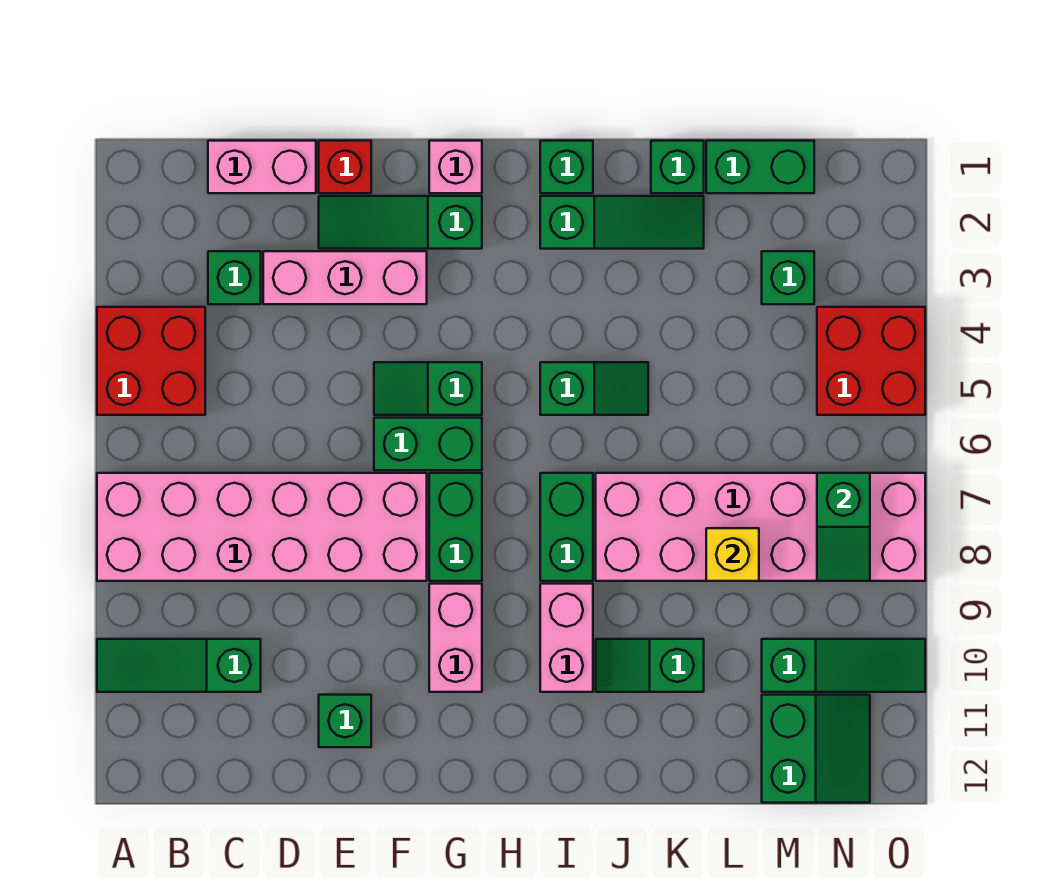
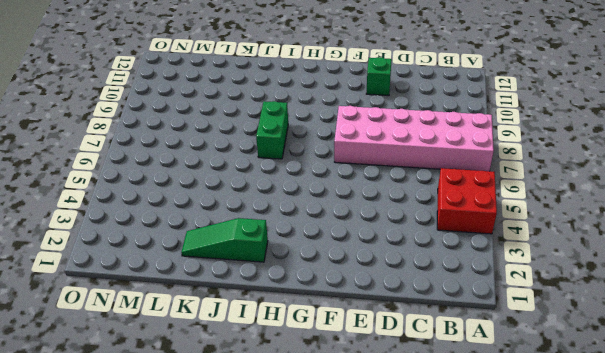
none -> green slope A10:C10 level 1 top C
none -> pink brick C1:D1 level 1
none -> green brick C3 level 1

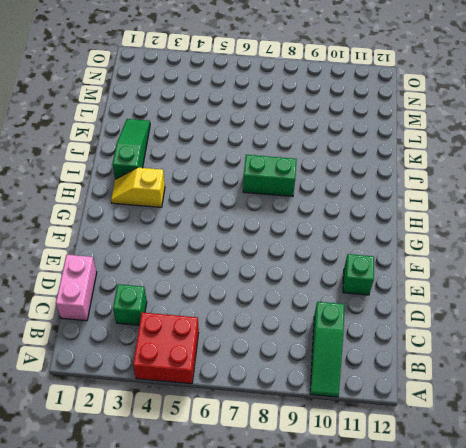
yellow slope H2:H3 level 1 top 3 -> none
none -> pink brick A7:F8 level 1
none -> pink brick D3:F3 level 1
none -> red brick E1 level 1

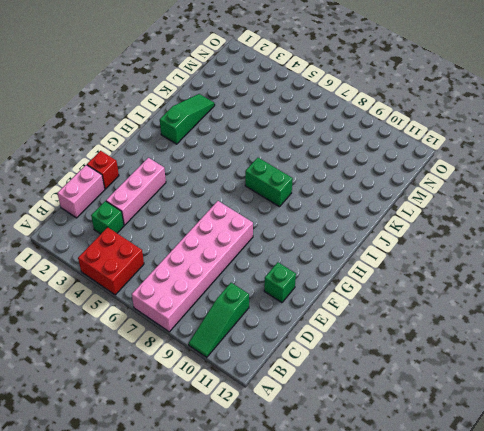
none -> green slope E2:G2 level 1 top G
none -> green slope F5:G5 level 1 top G
none -> green brick F6:G6 level 1

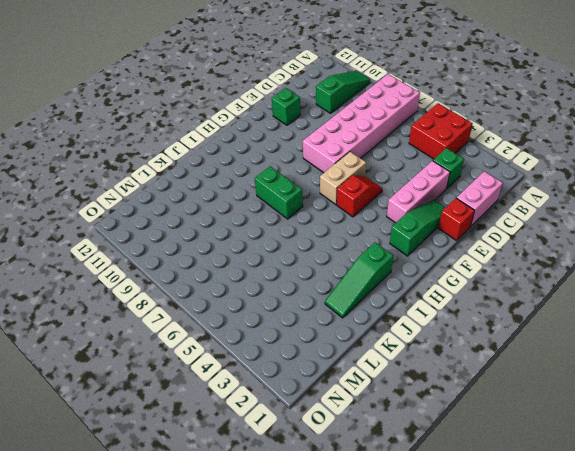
red slope F5:G5 level 1 top G -> green slope F5:G5 level 1 top G
tan brick F6:G6 level 1 -> green brick F6:G6 level 1
none -> pink brick G1 level 1
none -> green brick G7:G8 level 1
none -> pink brick G9:G10 level 1

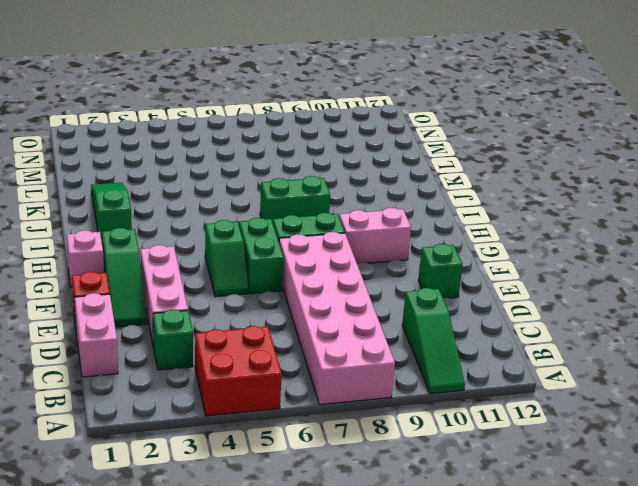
none -> green brick I1 level 1
none -> green slope I5:J5 level 1 top I
none -> pink brick I9:I10 level 1

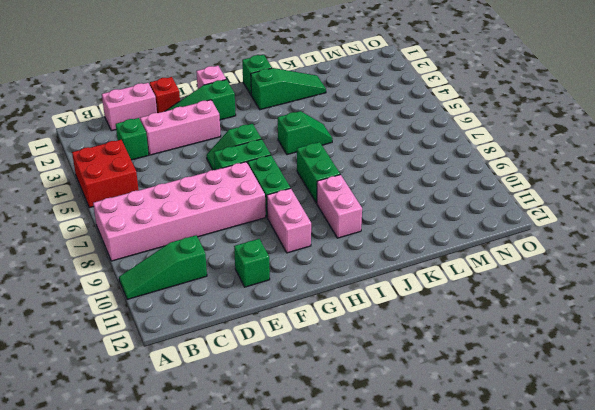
none -> pink brick J7:O8 level 1
none -> green slope J10:K10 level 1 top K
none -> green brick K1 level 1

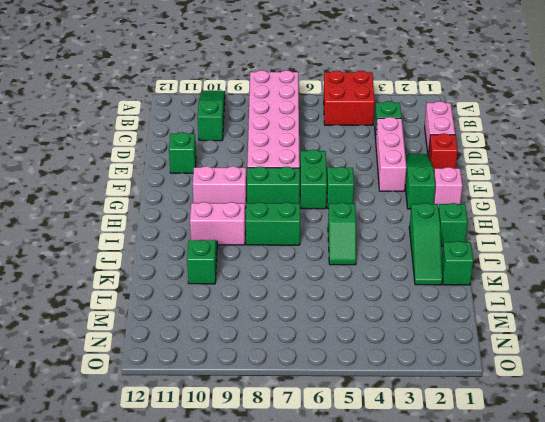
none -> pink brick J7:O8 level 1
none -> green brick L1:M1 level 1
none -> green brick M3 level 1

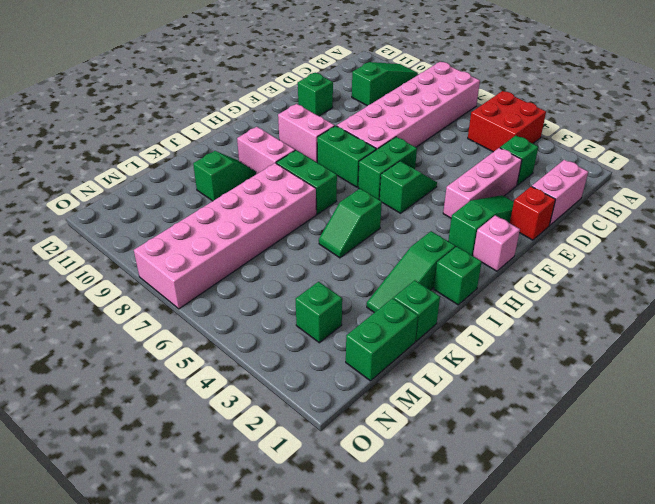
none -> green slope M10:O10 level 1 top M
none -> green slope M11:N12 level 1 top M
none -> red brick N4:O5 level 1

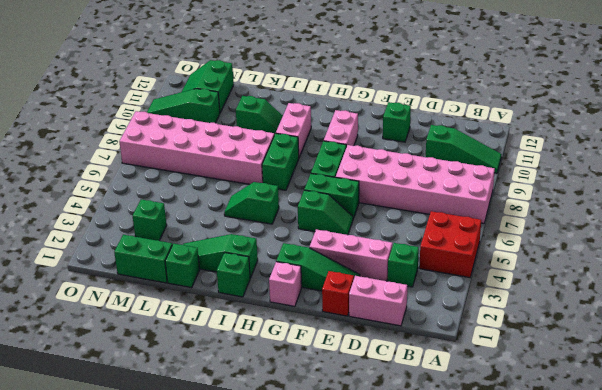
none -> red brick N4:O5 level 1
none -> yellow brick L8 level 2
none -> green slope N7:N8 level 2 top 7

